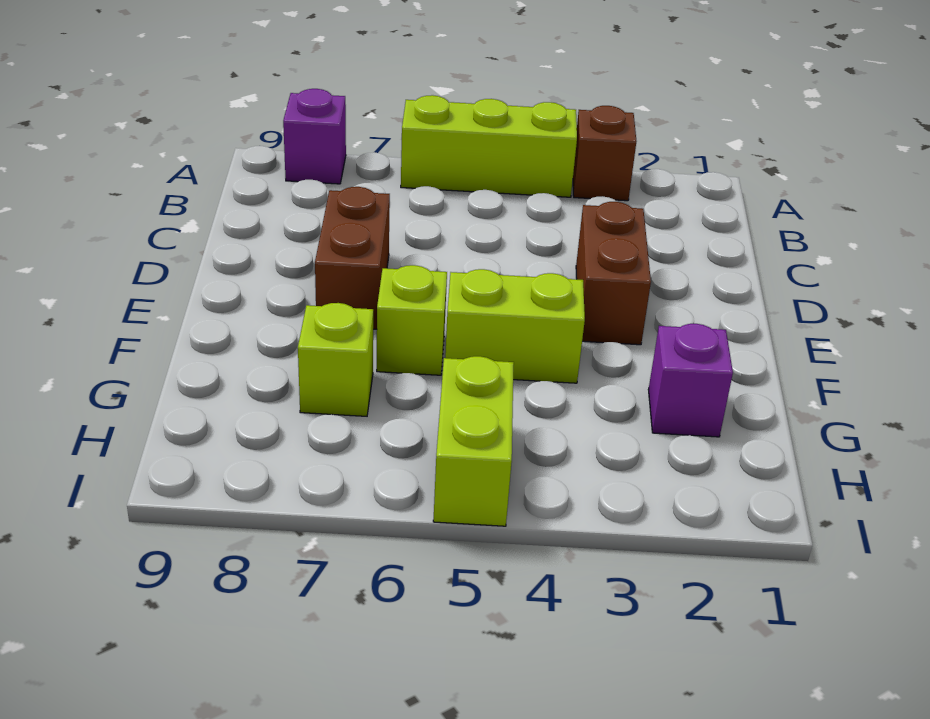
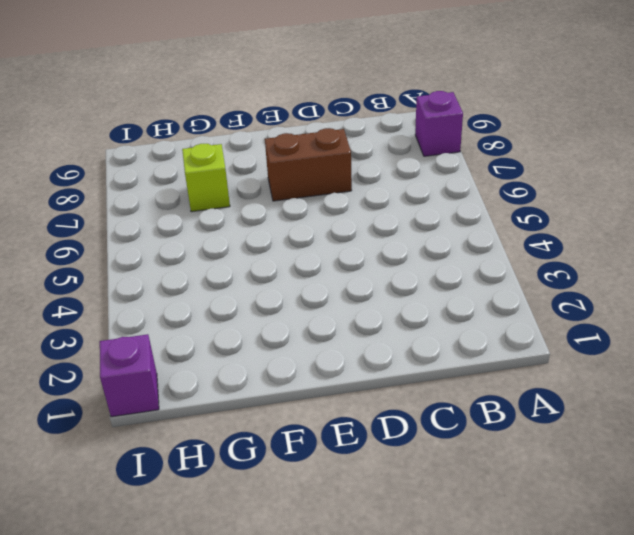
purple brick I1 level 1 -> purple brick G2 level 1
none -> brown brick A3 level 1
none -> lime brick A4:A6 level 1

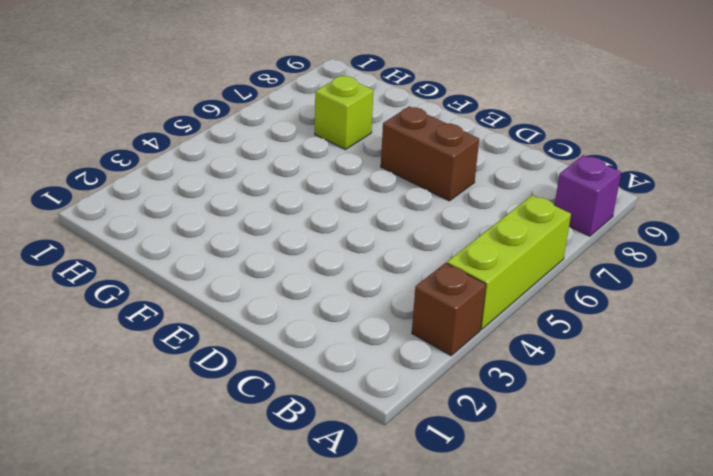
none -> brown brick D3:E3 level 1
none -> lime brick F4:F5 level 1

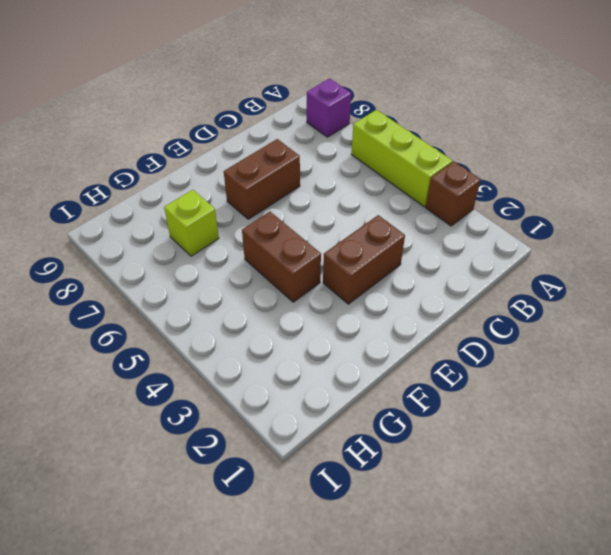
brown brick F4:F5 level 1 -> lime brick F4:F5 level 1
none -> lime brick F6 level 1
none -> purple brick G2 level 1

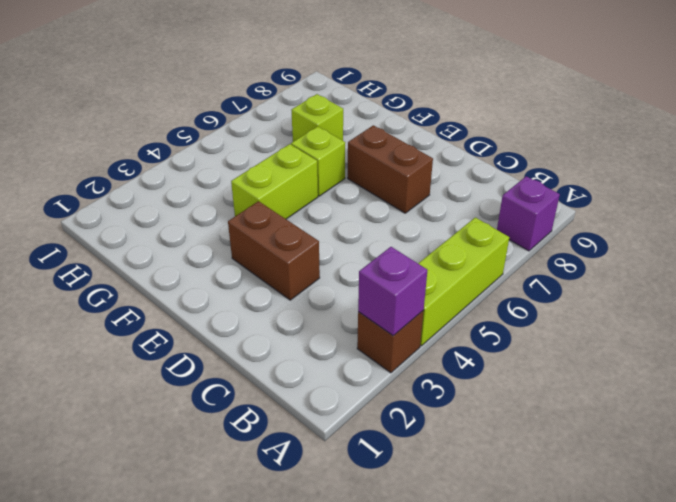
purple brick A3 level 2 -> purple brick G2 level 1
none -> lime brick H5:I5 level 1

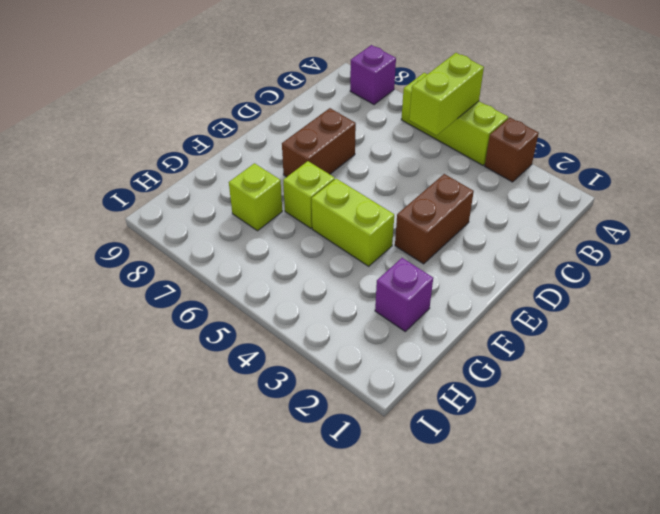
lime brick A5:B5 level 2 -> lime brick H5:I5 level 1

